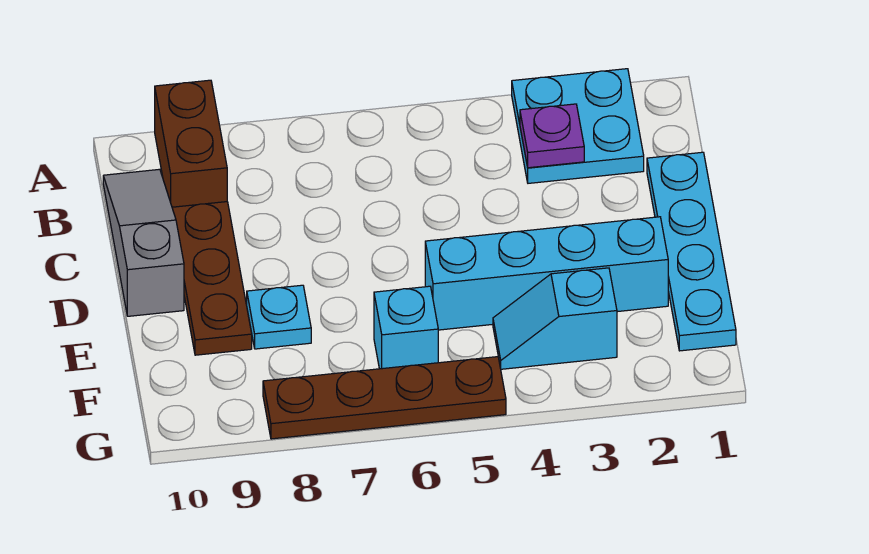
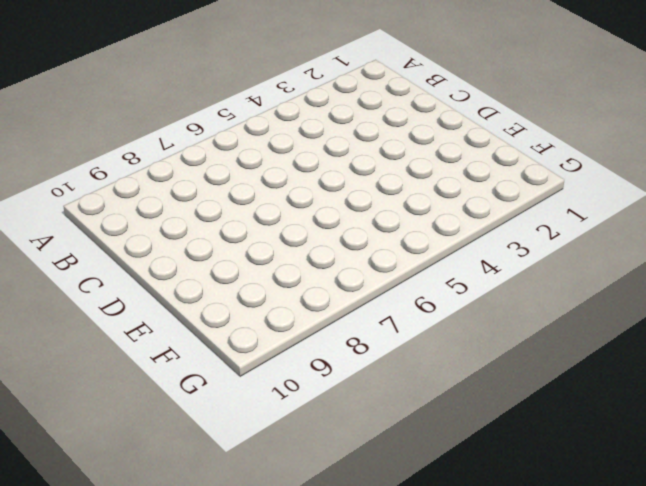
none -> cyan plate A2:B3 level 1
none -> brown brick A9:B9 level 1

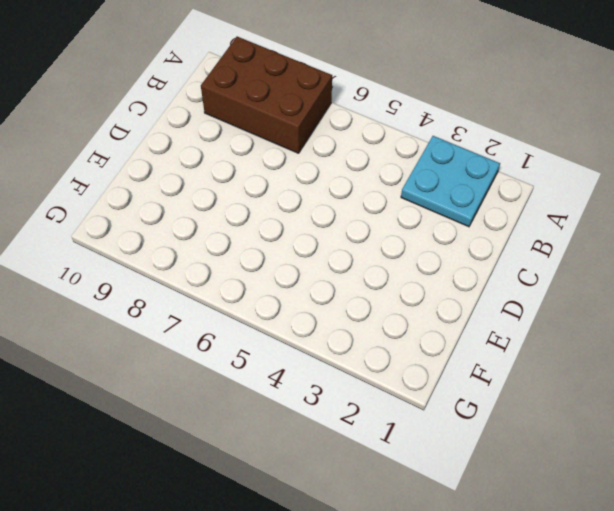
brown brick A7:B9 level 1 -> brown brick A9:B9 level 1
none -> grey slope B10:D10 level 1 top D
none -> cyan plate C1:F1 level 1

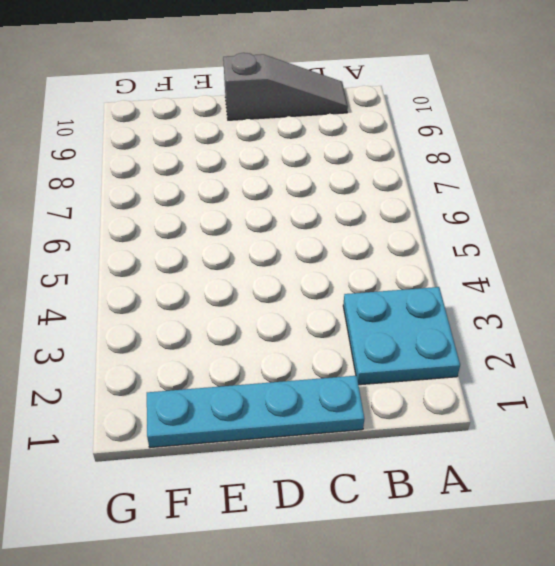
none -> brown brick A9:B9 level 1
none -> brown plate C9:E9 level 1

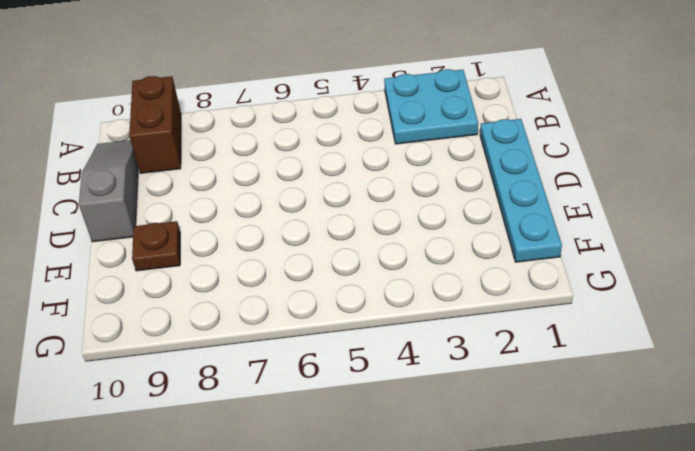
brown plate E9 level 1 -> brown plate C9:E9 level 1
none -> cyan brick E2:E5 level 1
none -> cyan plate E8 level 1

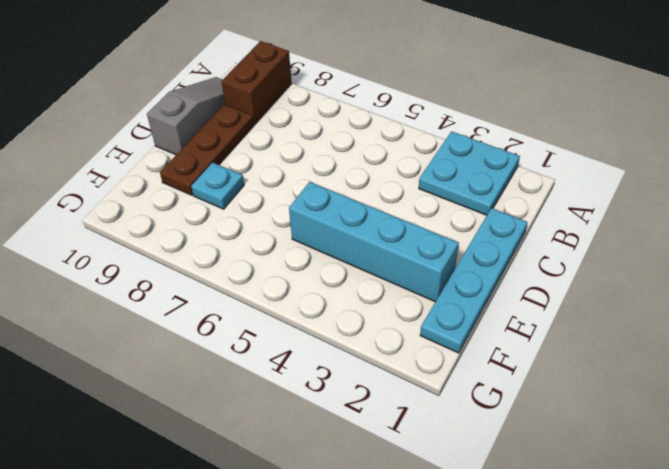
none -> cyan slope F3:F4 level 1 top 3
none -> cyan brick F6 level 1

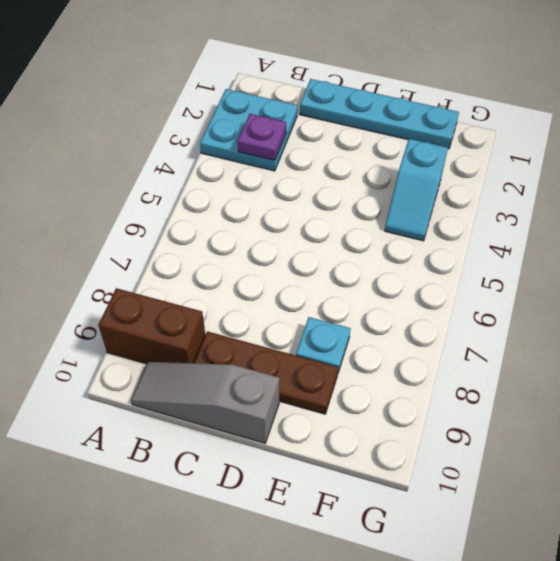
none -> cyan brick E2:E5 level 1
none -> cyan brick F6 level 1

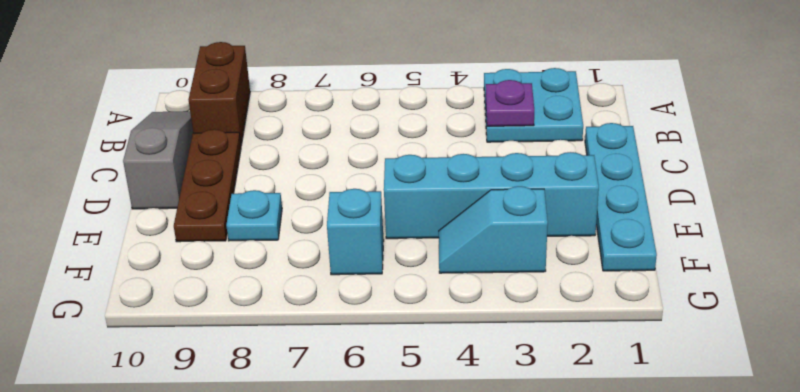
none -> brown plate G5:G8 level 1

